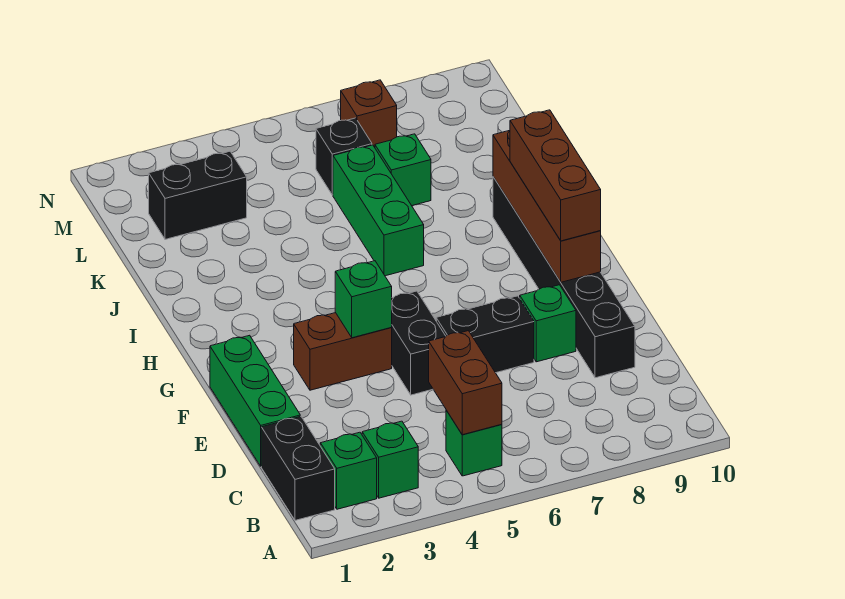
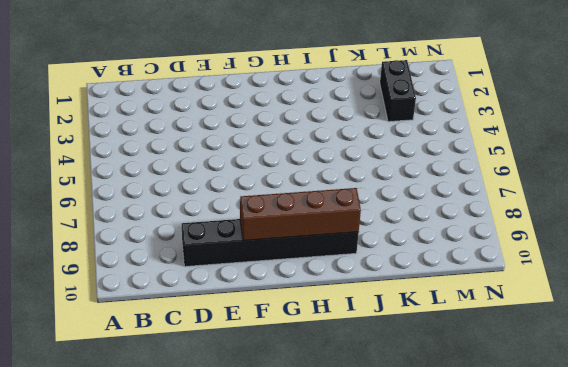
none -> black brick B1:C1 level 1
none -> green brick B2 level 1
none -> green brick B3 level 1

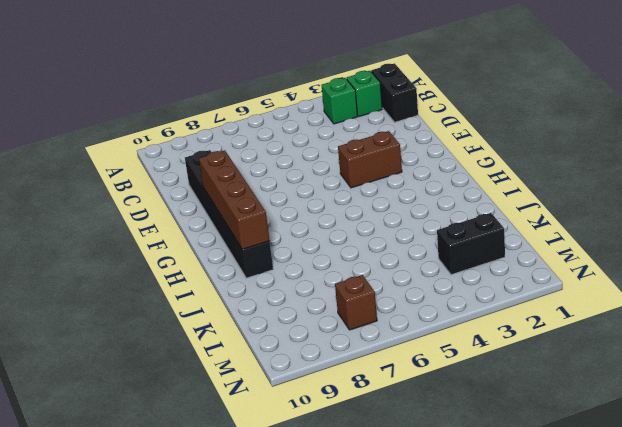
none -> green brick B5 level 1
none -> green brick D1:F1 level 1
none -> black brick E5:F5 level 1

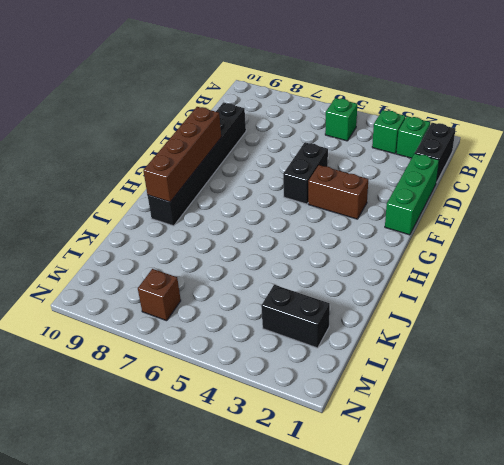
none -> black brick E6:E7 level 1
none -> green brick E8 level 1
none -> green brick I6:K6 level 1

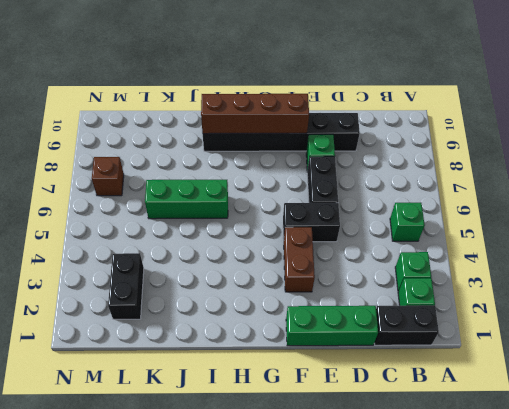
none -> green brick K7 level 1
none -> black brick L6 level 1
none -> brown brick B5:C5 level 2

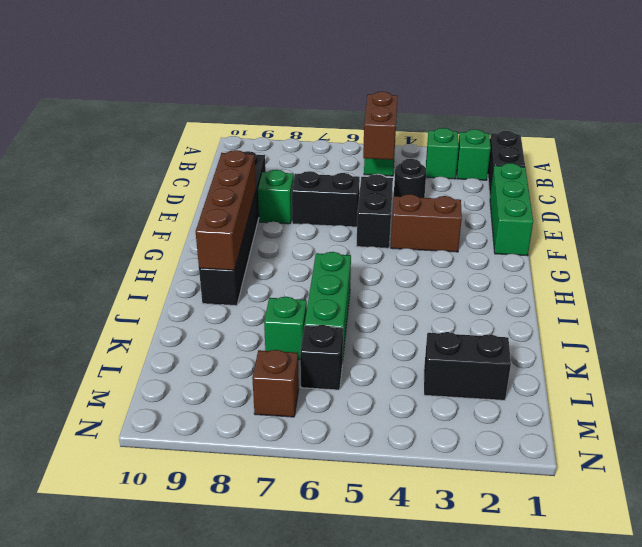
black round brick D4 level 1 -> none
none -> green brick F4 level 2
none -> brown brick F9:H9 level 3

